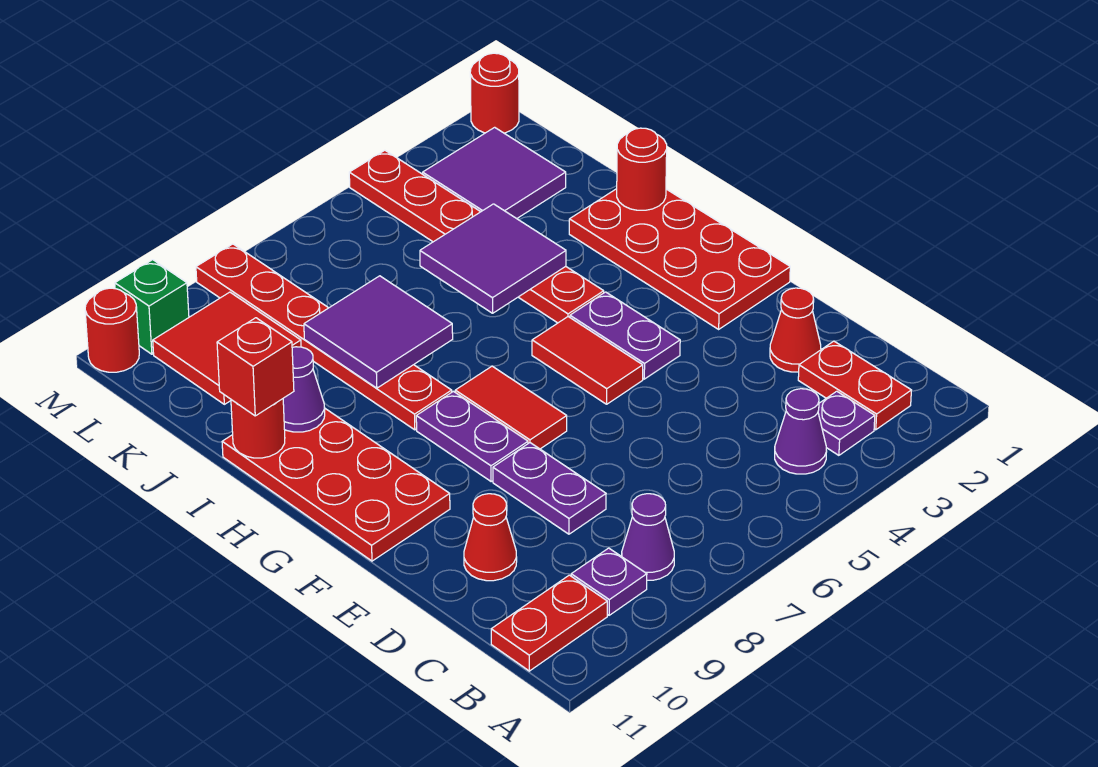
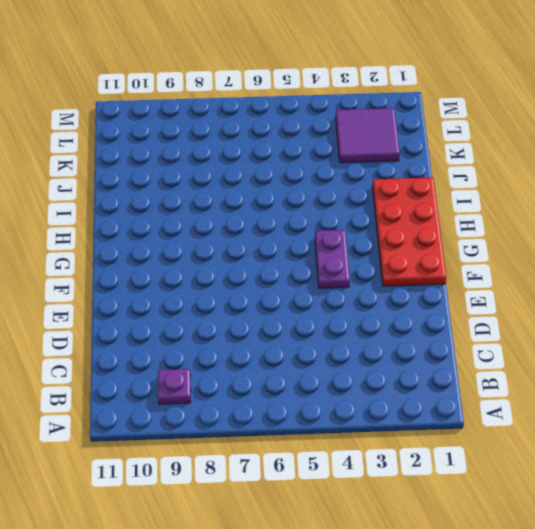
none -> red plate B2:C2 level 1
none -> purple plate B3 level 1
none -> purple cone B4 level 1

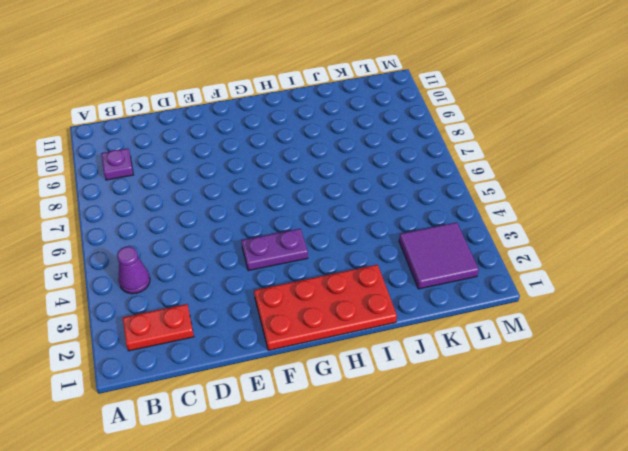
none -> purple plate B3 level 1
none -> purple cone B8 level 1
none -> red plate B10:B11 level 1

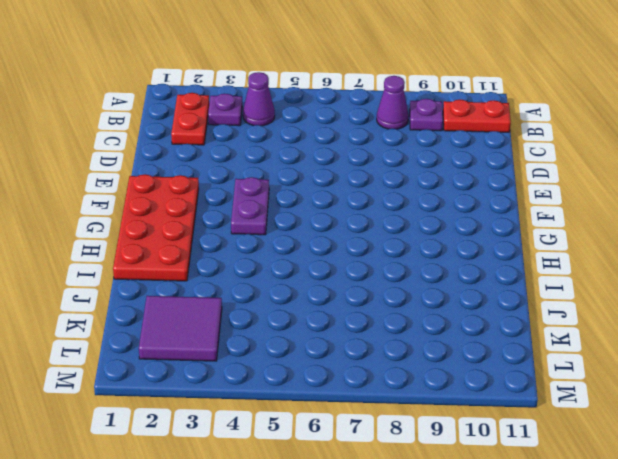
none -> red cone D2 level 1
none -> purple plate D8:E8 level 1
none -> red cone D10 level 1

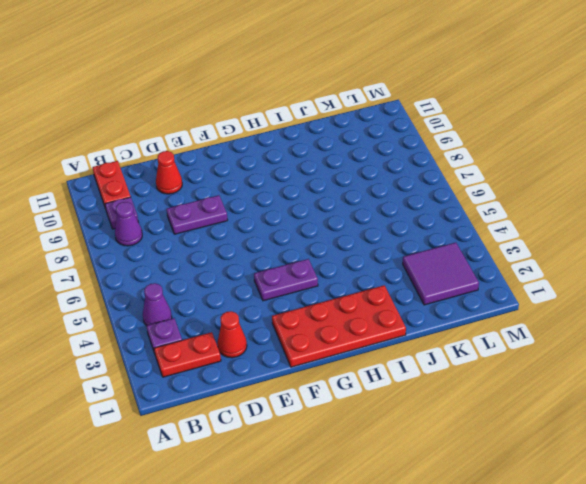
none -> red tile F5:G5 level 1
none -> red tile F7:G7 level 1
none -> purple plate F8:G8 level 1

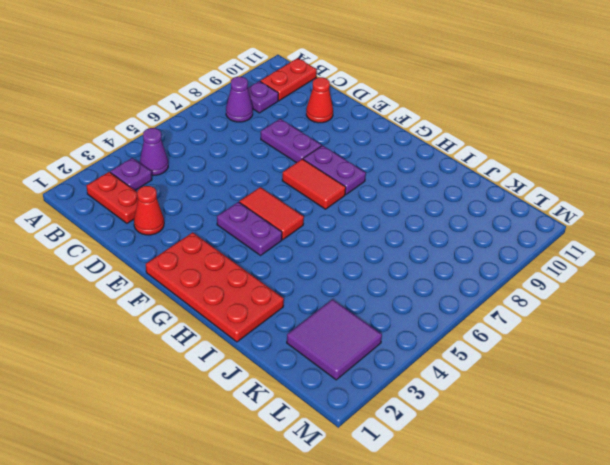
none -> red plate F10:I11 level 1
none -> red plate H4:M4 level 1
none -> red plate H8:M8 level 1

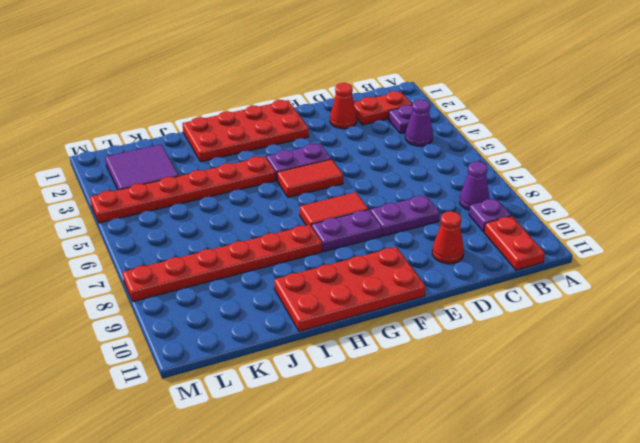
none -> red tile K9:L10 level 1
none -> red round brick M1 level 1
none -> green brick M10 level 1

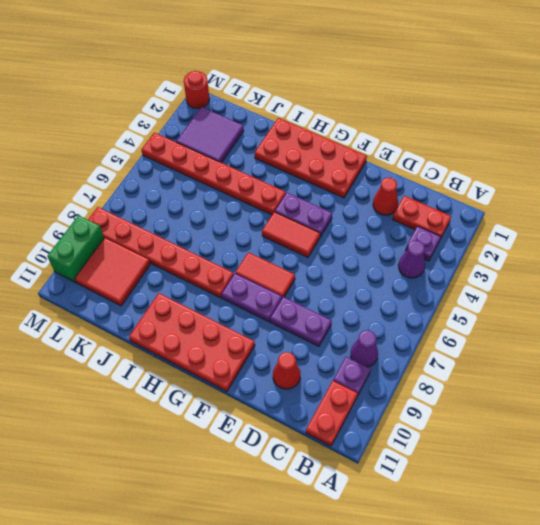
green brick M9:M10 level 1 -> green brick M10 level 1
none -> red round brick M11 level 1
none -> red round brick I1 level 2
none -> purple tile I4:J5 level 2

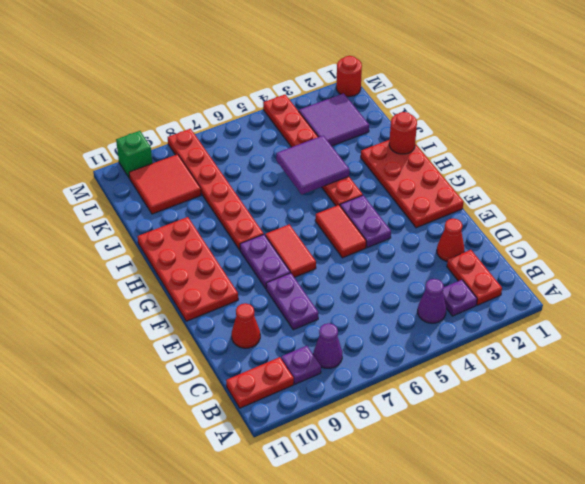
none -> red round brick M11 level 1
none -> purple tile I7:J8 level 2
none -> purple cone I10 level 2

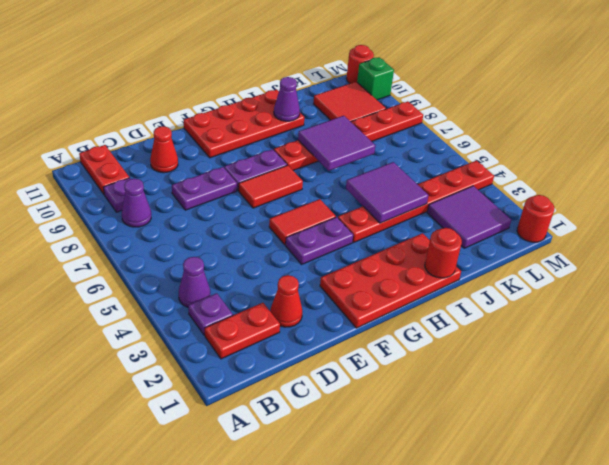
none -> red round brick I11 level 2
none -> red brick I11 level 3

